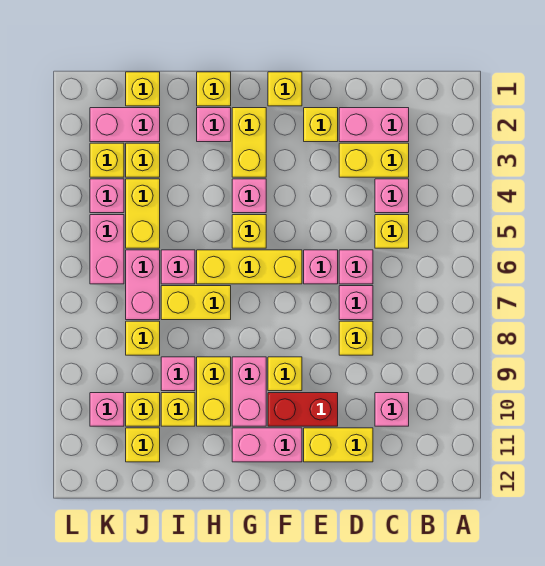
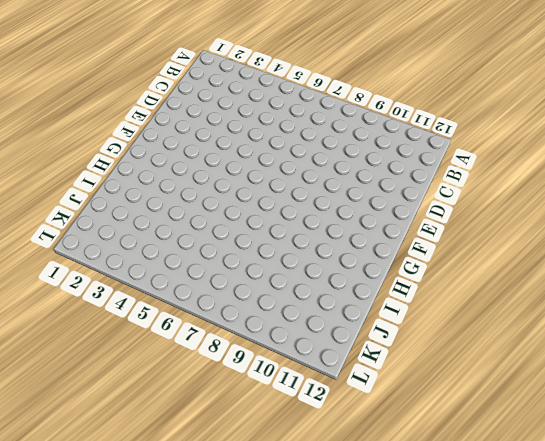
none -> pink brick C2:D2 level 1
none -> yellow brick C3:D3 level 1
none -> pink brick C4 level 1
none -> yellow brick C5 level 1

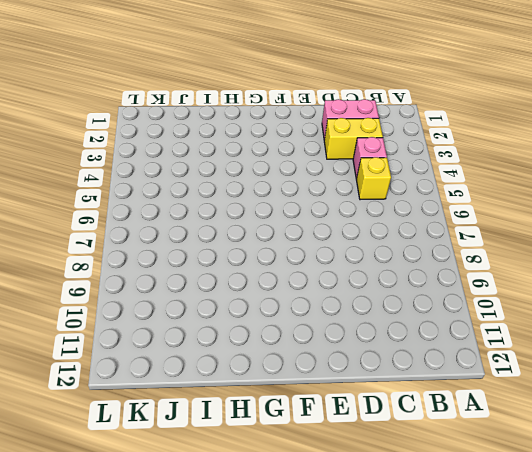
none -> pink brick C10 level 1
none -> pink brick D6 level 1
none -> pink brick D7 level 1
none -> yellow brick D8 level 1

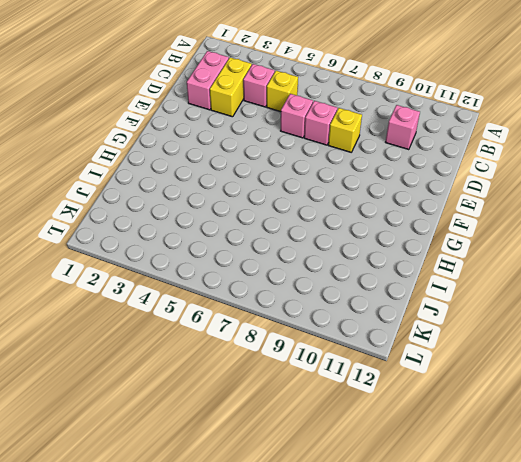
none -> yellow brick D11:E11 level 1
none -> yellow brick E2 level 1
none -> pink brick E6 level 1
none -> red brick E10:F10 level 1

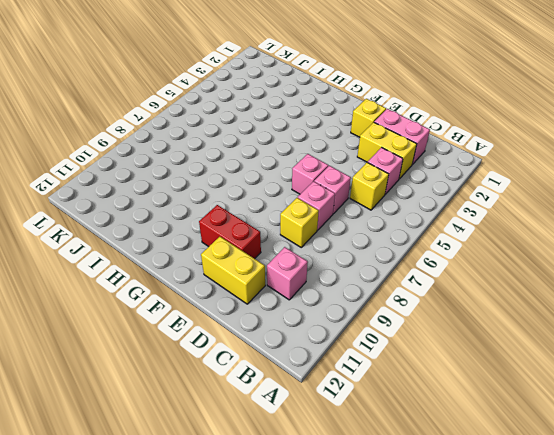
none -> yellow brick F1 level 1
none -> yellow brick F6:H6 level 1
none -> yellow brick F9 level 1
none -> pink brick F11:G11 level 1

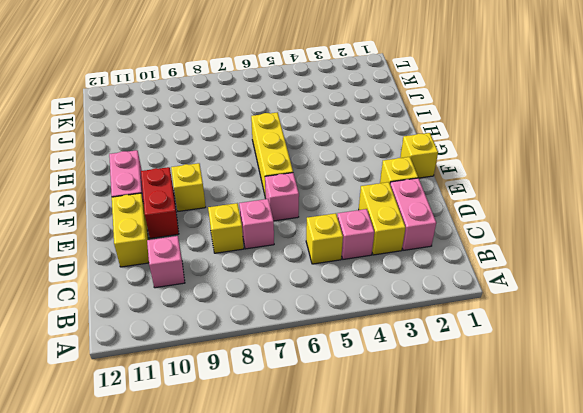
none -> pink brick D6 level 1
none -> yellow brick G2:G3 level 1
none -> pink brick G4 level 1
none -> yellow brick G5 level 1

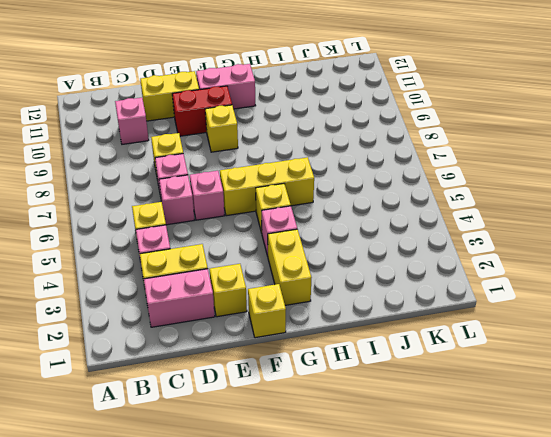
none -> pink brick G9:G10 level 1
none -> yellow brick H1 level 1
none -> pink brick H2 level 1
none -> yellow brick H7:I7 level 1

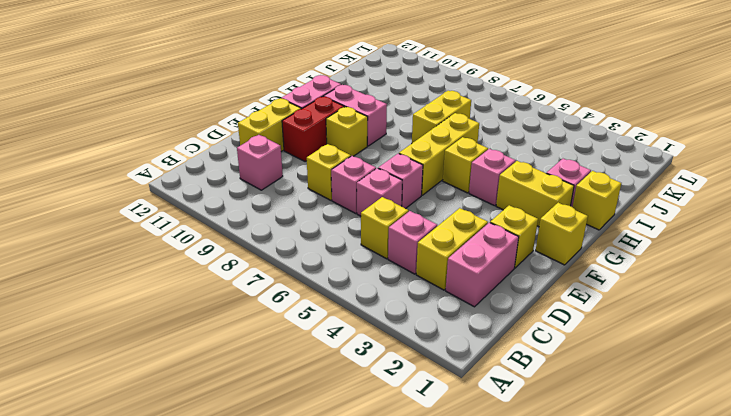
none -> yellow brick H9:H10 level 1
none -> pink brick I6 level 1
none -> pink brick I9 level 1
none -> yellow brick I10 level 1

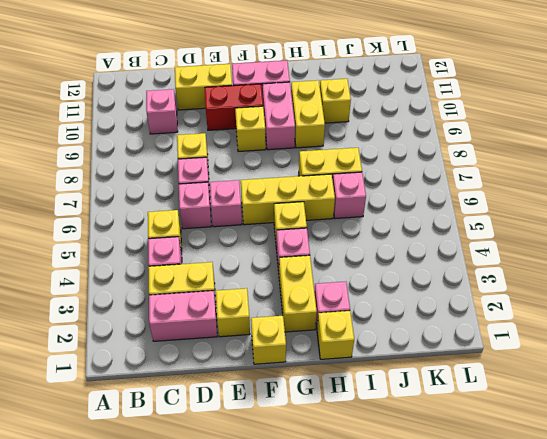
none -> pink brick I9 level 1
none -> yellow brick J1 level 1
none -> pink brick J2:K2 level 1
none -> yellow brick J3 level 1

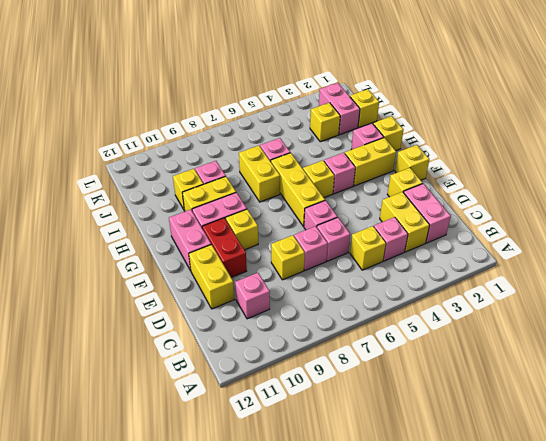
none -> yellow brick J4:J5 level 1
none -> pink brick J6:J7 level 1
none -> yellow brick J8 level 1
none -> yellow brick J10 level 1

